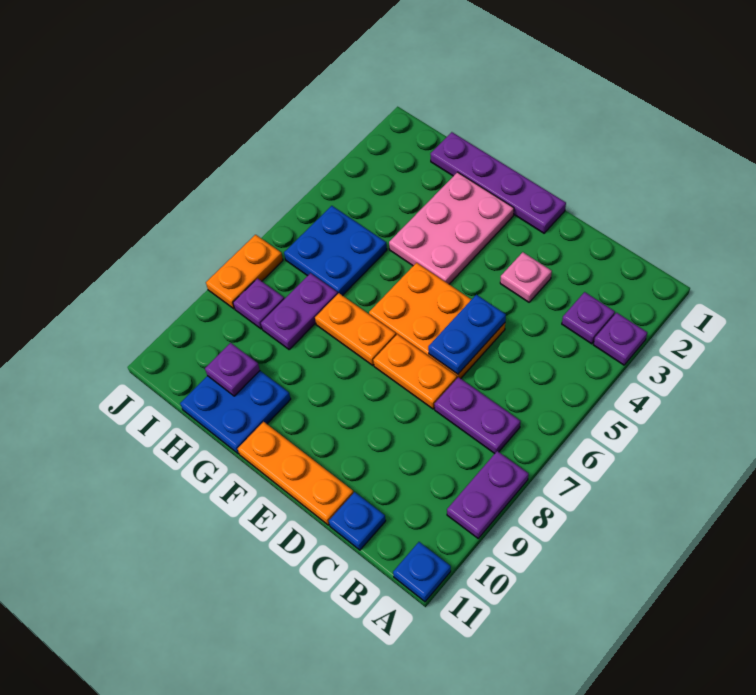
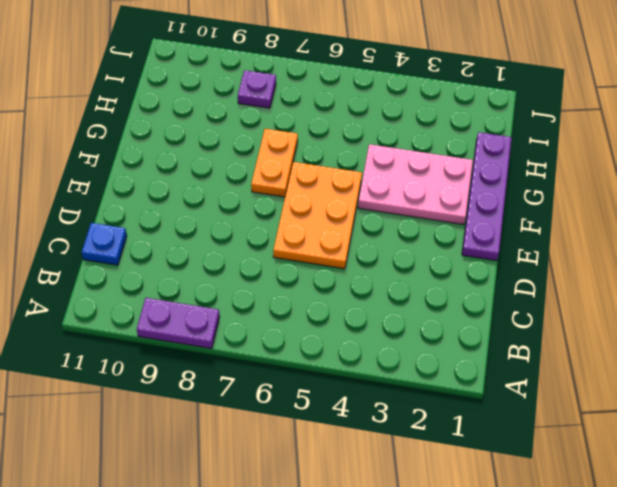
none -> purple plate A3 level 1
none -> blue plate A11 level 1
none -> purple plate B3 level 1

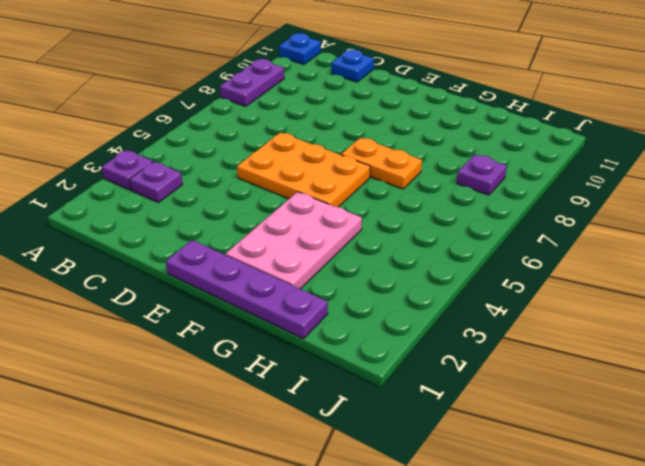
none -> purple plate B7:C7 level 1
none -> pink plate D3 level 1
none -> orange plate D7:E7 level 1

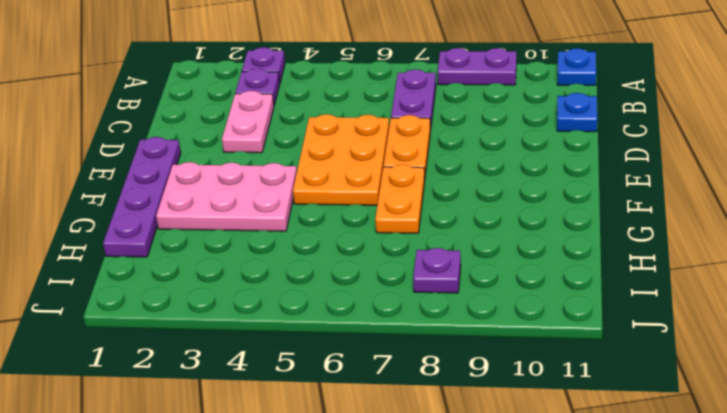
pink plate C3:D3 level 1 -> pink plate D3 level 1
none -> orange plate D11:F11 level 1
none -> blue plate G10:H11 level 1
none -> blue plate H5:I6 level 1

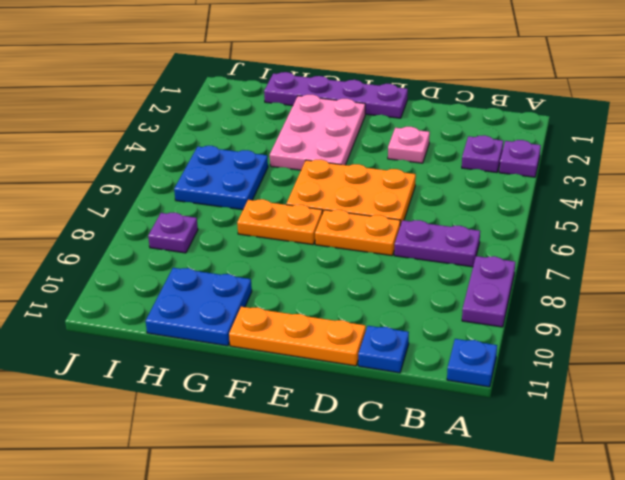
none -> purple plate H7:H8 level 1
none -> orange plate J7:J8 level 1
none -> blue plate D5:D6 level 2

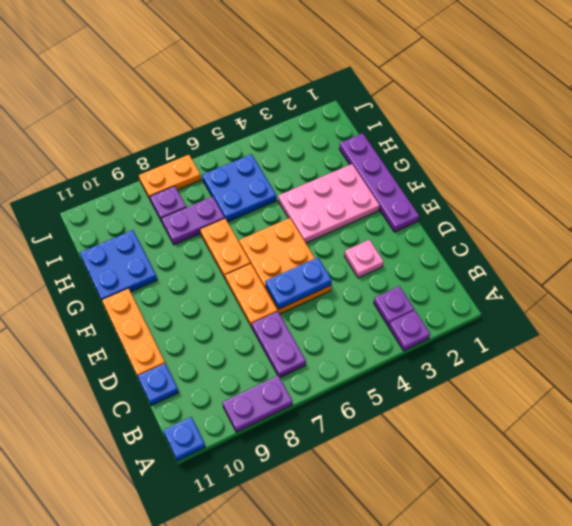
none -> purple plate H10 level 2

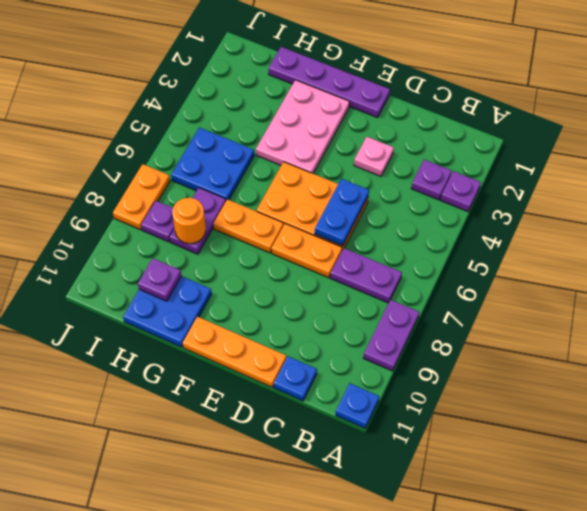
orange round brick H8 level 2 -> none

